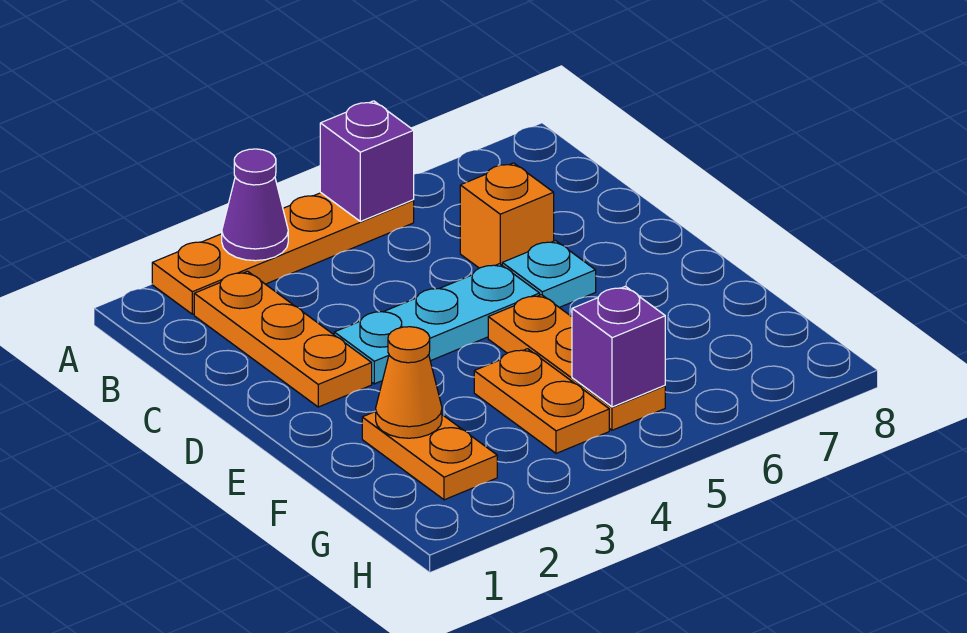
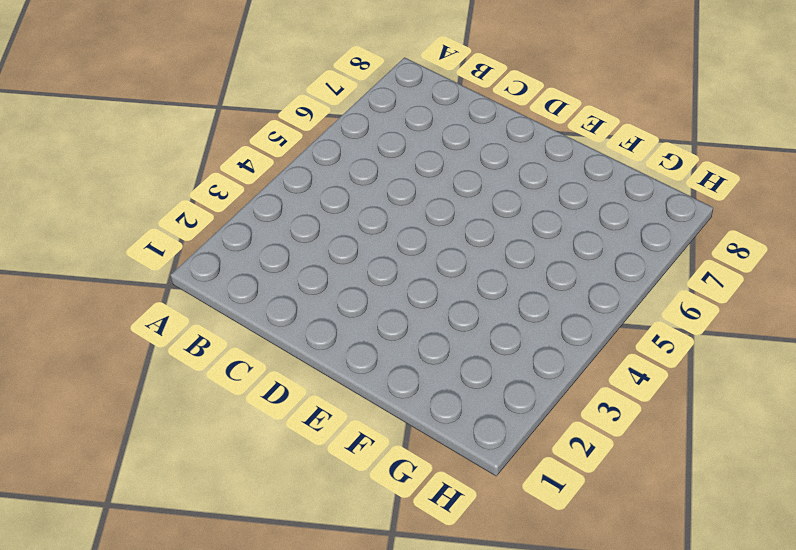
none -> orange plate A2:A5 level 1
none -> orange plate B2:D2 level 1
none -> orange brick C6 level 1

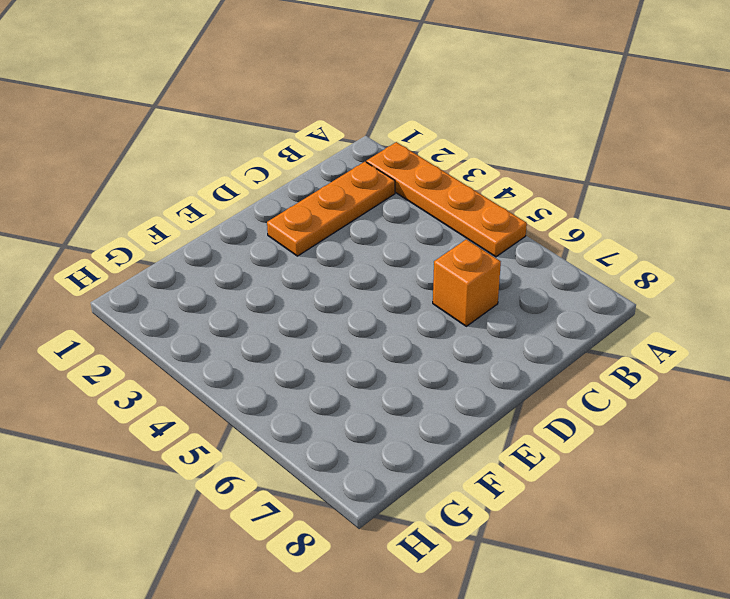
none -> cyan plate D3:D5 level 1
none -> cyan plate D6 level 1
none -> orange plate E5:G5 level 1

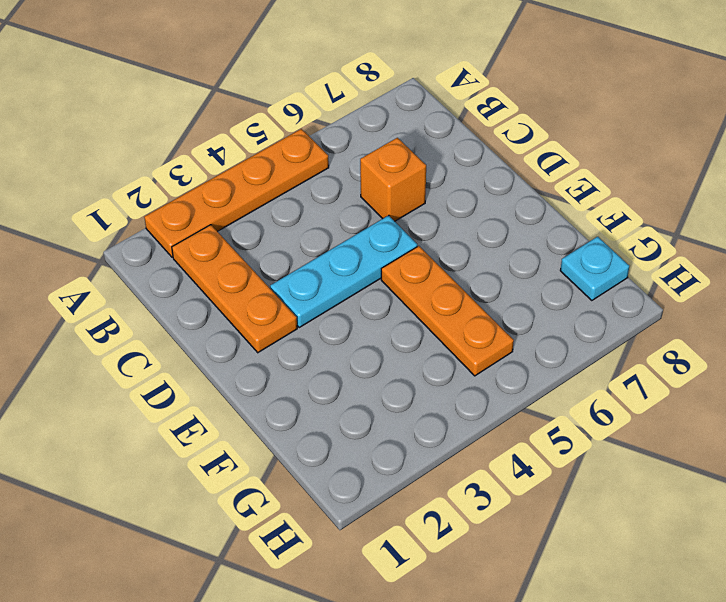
cyan plate G8 level 1 -> cyan plate D6 level 1
none -> orange plate F2:G2 level 1
none -> orange plate F4:G4 level 1
none -> purple cone A3 level 2

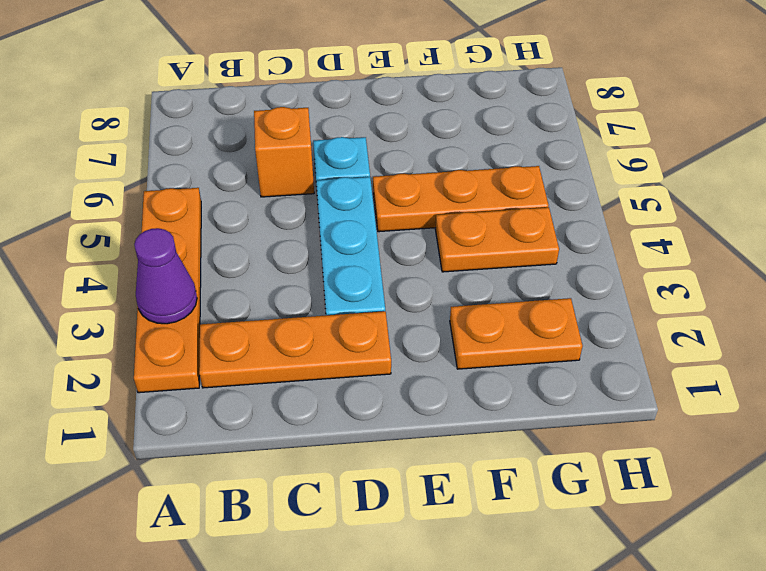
none -> purple brick A5 level 2
none -> orange cone F2 level 2
none -> purple brick G5 level 2

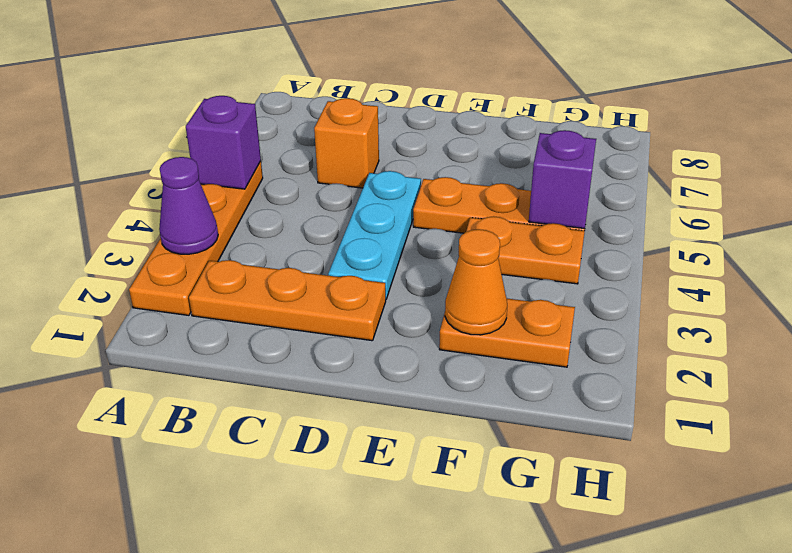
none -> cyan plate D6 level 1

